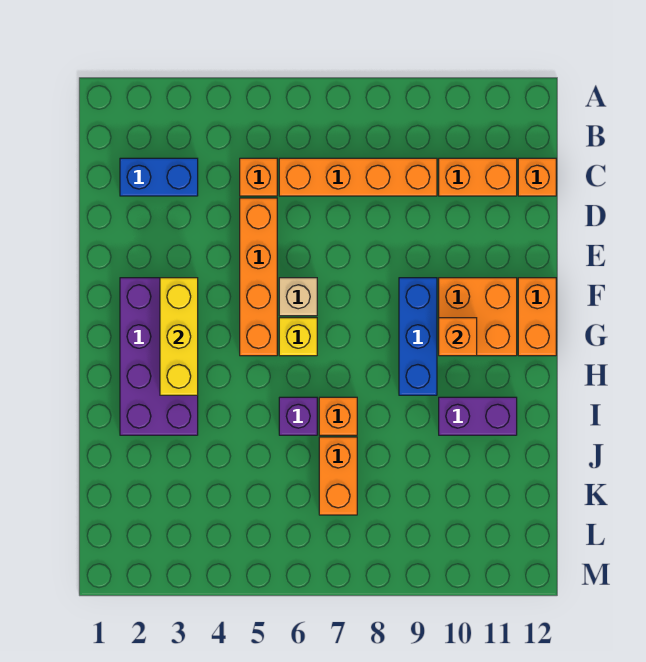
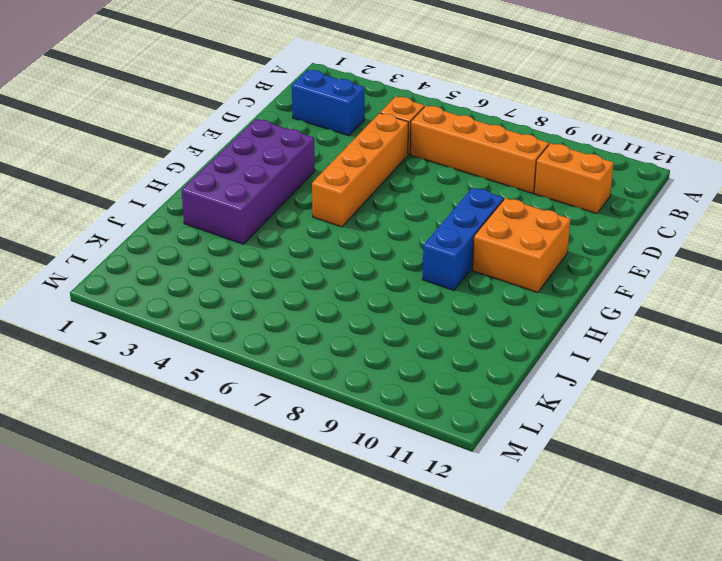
none -> orange brick C12 level 1
none -> tan brick F6 level 1
none -> orange brick F12:G12 level 1

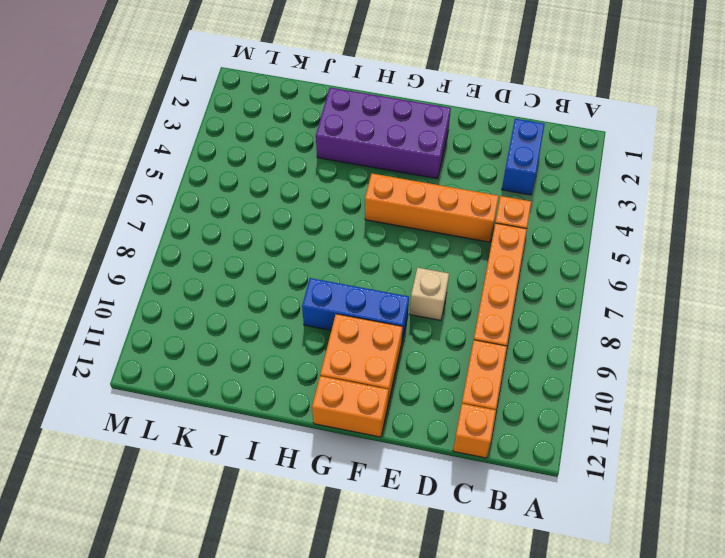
tan brick E8 level 1 -> tan brick F6 level 1
none -> yellow brick G6 level 1
none -> purple brick I6 level 1
none -> orange brick I7 level 1

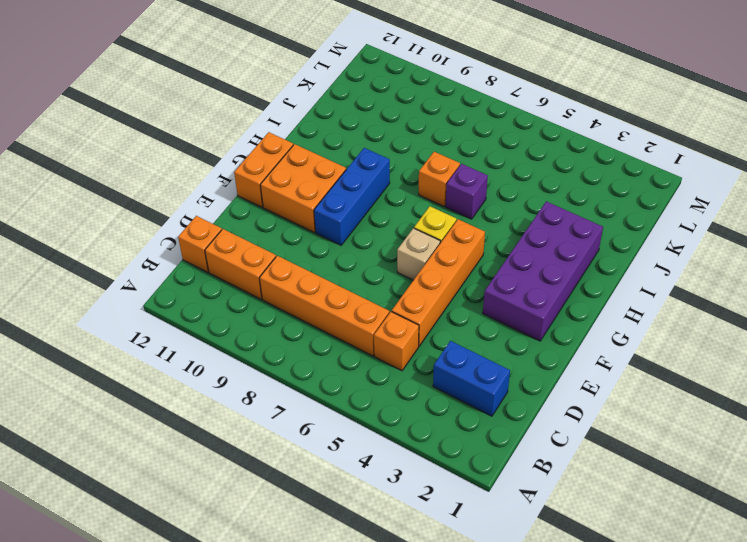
none -> purple brick I10:I11 level 1
none -> orange brick J7:K7 level 1
none -> yellow brick F3:H3 level 2

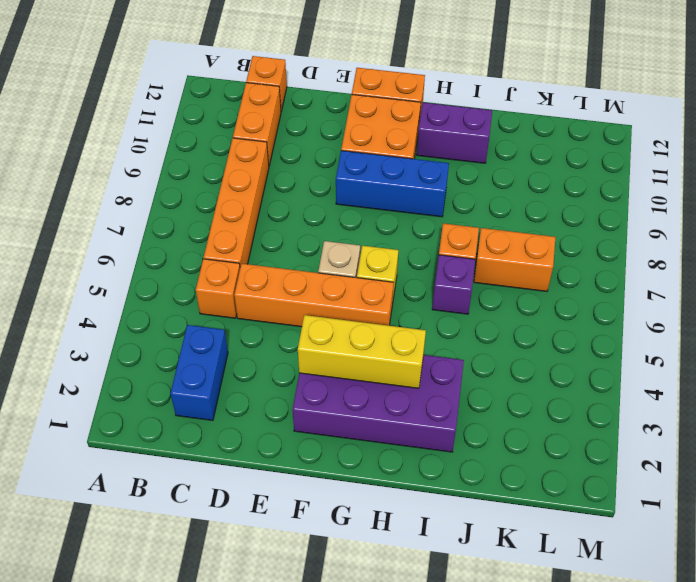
purple brick H11:I11 level 1 -> purple brick I10:I11 level 1
none -> orange brick G10 level 2

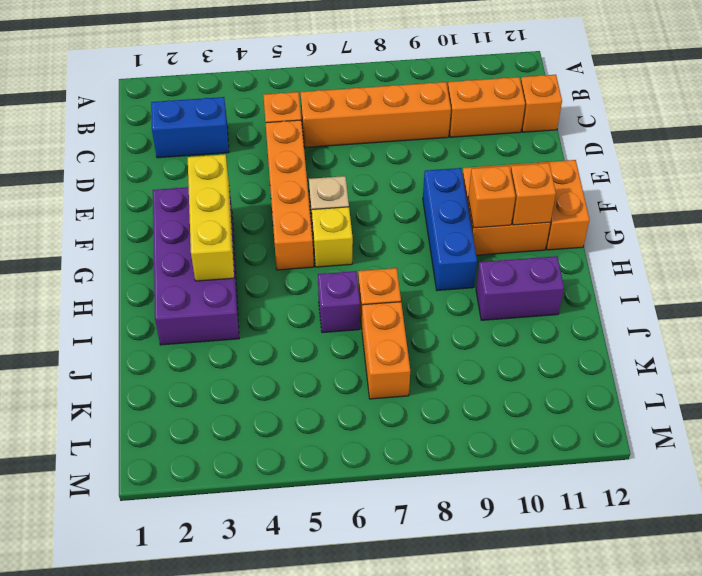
orange brick G11 level 2 -> none

